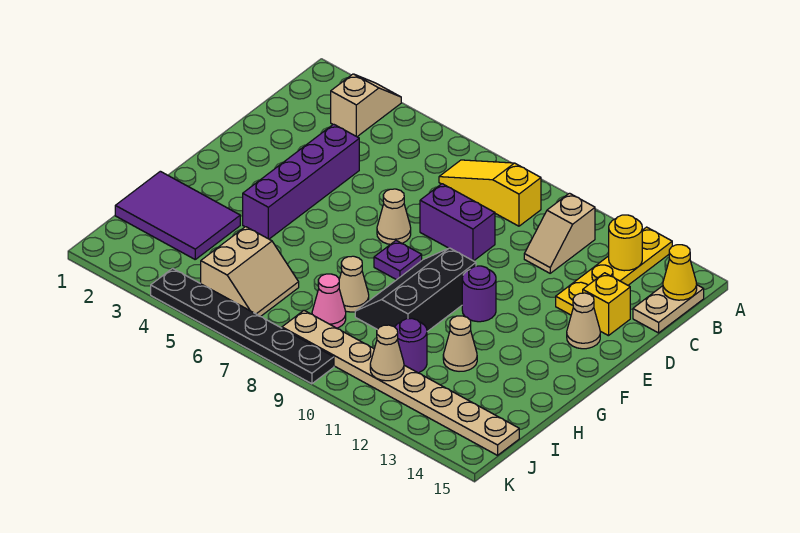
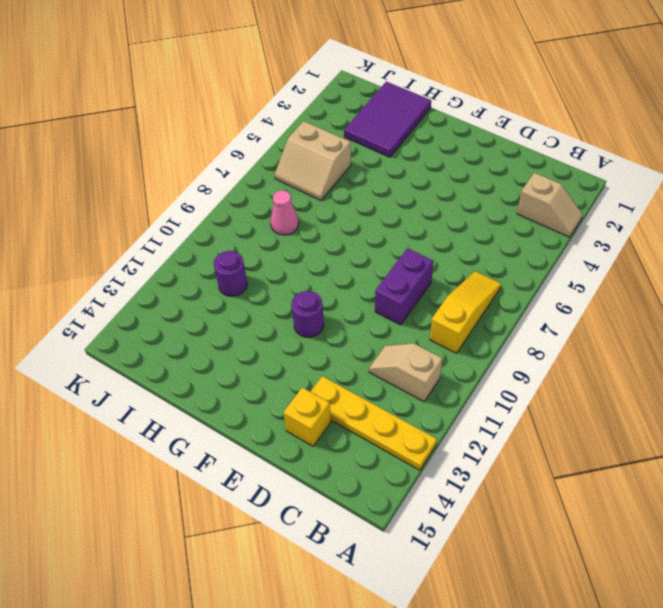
none -> tan plate B15:C15 level 1
none -> purple brick D4:G4 level 1
none -> tan cone E7 level 1

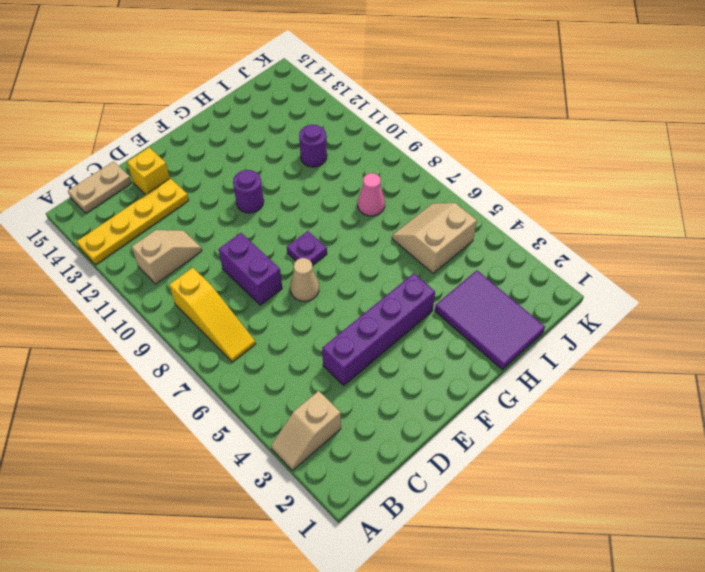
none -> tan cone E14 level 1
none -> black slope F9:H10 level 1 top 10
none -> tan cone H8 level 1

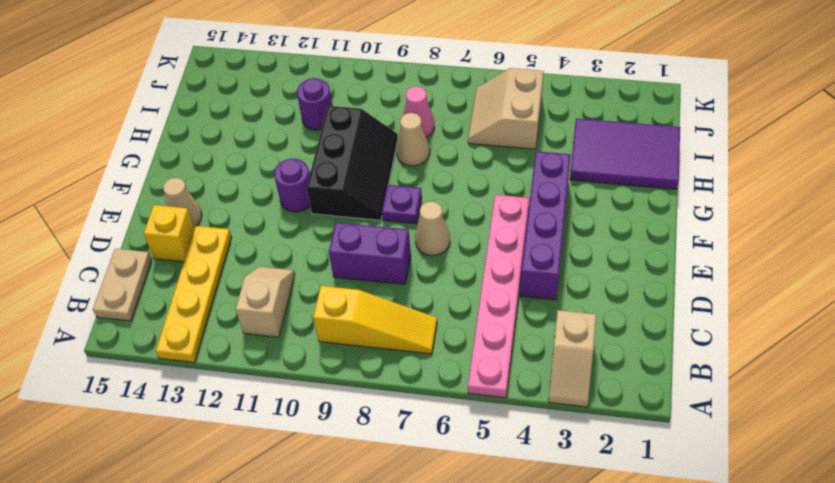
pink plate A5:F5 level 1 -> none
none -> tan cone H12 level 1
none -> tan plate J8:J15 level 1
none -> black plate K4:K9 level 1

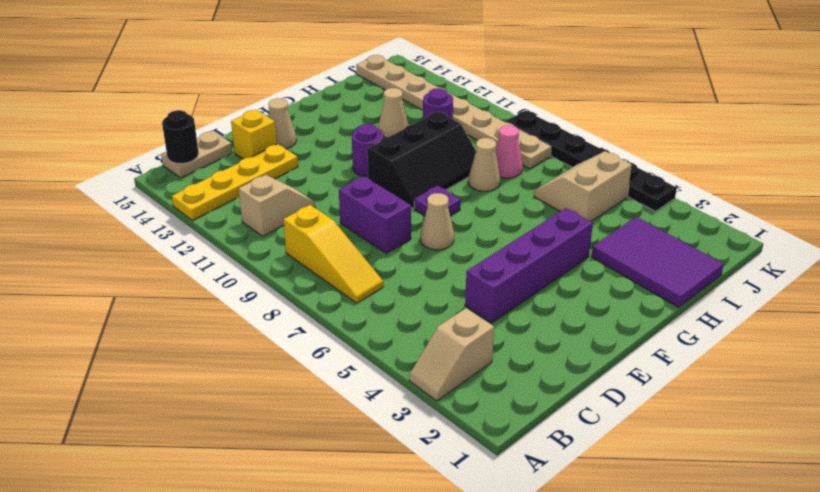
black round brick B15 level 2 -> yellow cone B15 level 2
none -> yellow round brick B13 level 2
none -> tan cone J11 level 2

